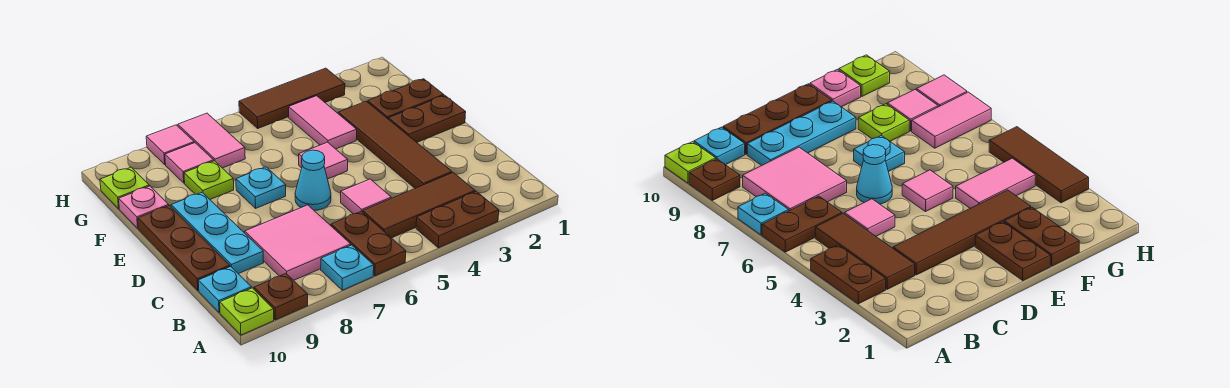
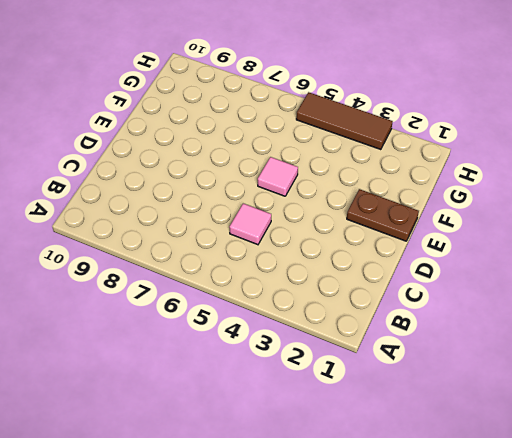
none -> brown plate A3:A4 level 1
none -> brown plate A6:B6 level 1
none -> cyan plate A7 level 1

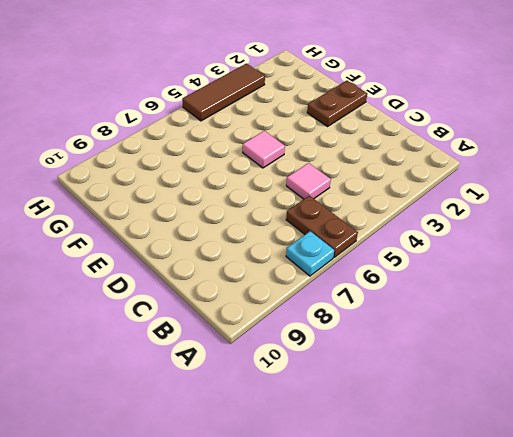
none -> brown plate A3:A4 level 1
none -> brown plate A9 level 1
none -> lime plate A10 level 1

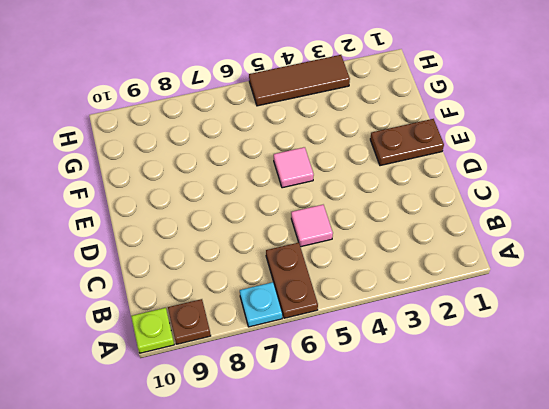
none -> brown plate A3:A4 level 1
none -> brown tile B3:B5 level 1
none -> pink tile B7:C8 level 1

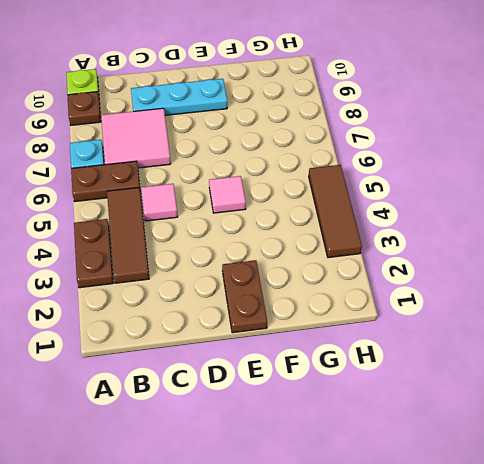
none -> cyan plate B10 level 1
none -> brown tile C3:F3 level 1
none -> brown plate C10:E10 level 1

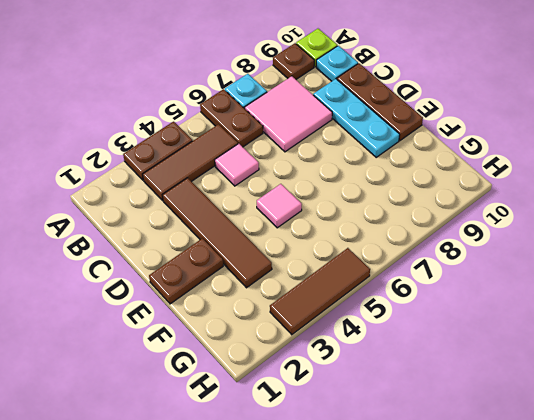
none -> cyan cone D6 level 1
none -> cyan plate E7 level 1
none -> brown plate F1:F2 level 1

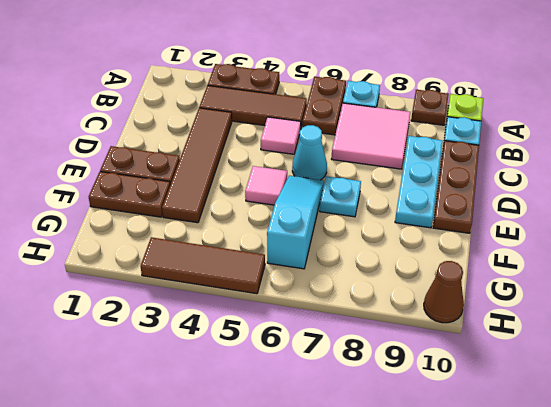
cyan slope E6:G6 level 1 top G -> none
brown cone H10 level 1 -> none
none -> pink tile F4:G4 level 1
none -> lime plate F8 level 1
none -> pink plate F10 level 1

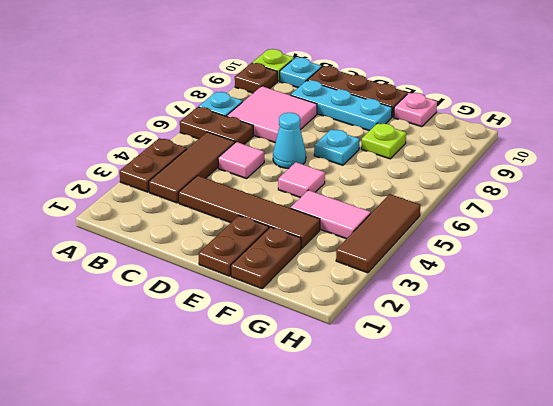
none -> pink tile G7:H7 level 1
none -> pink tile G8 level 1
none -> lime plate G10 level 1

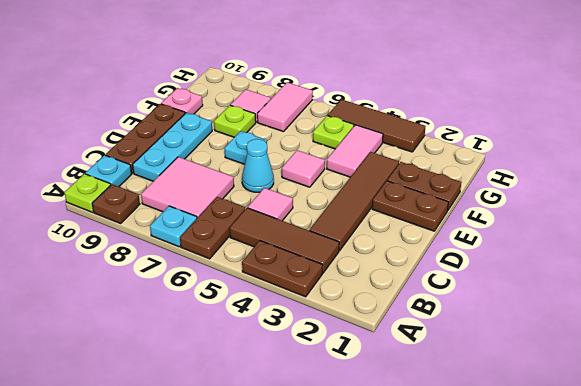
lime plate G5 level 1 -> lime plate G10 level 1
none -> pink tile H8 level 1

